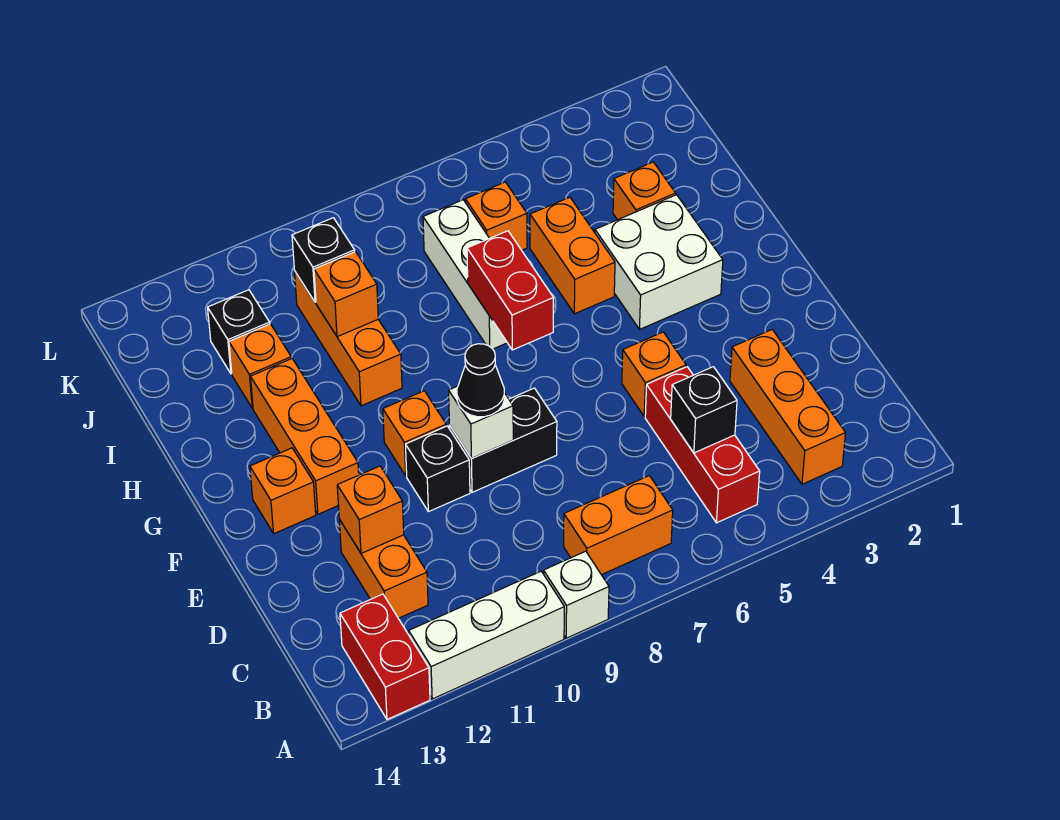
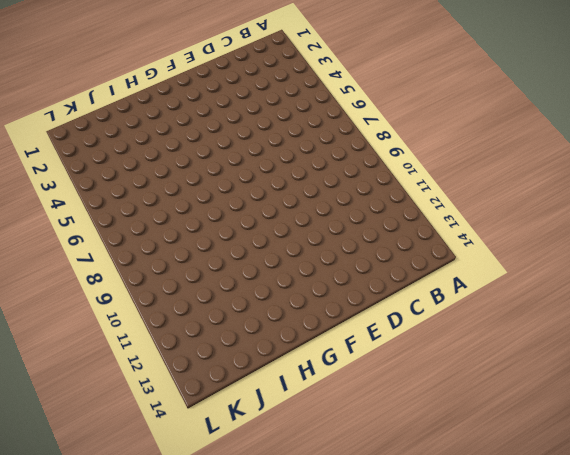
none -> white brick A9 level 1
none -> white brick A10:A12 level 1
none -> red brick A13:B13 level 1

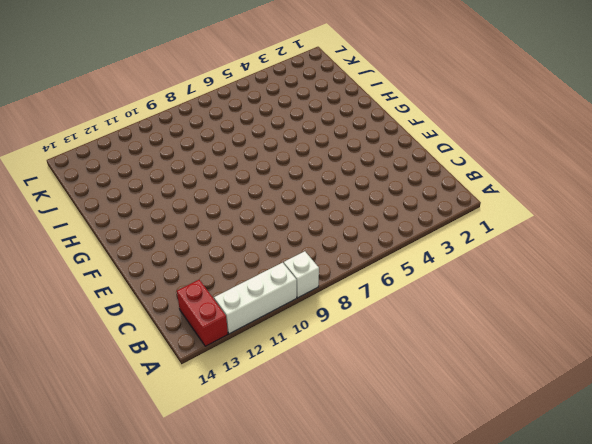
none -> orange brick B3:D3 level 1
none -> red brick B5:D5 level 1
none -> orange brick B7:B8 level 1

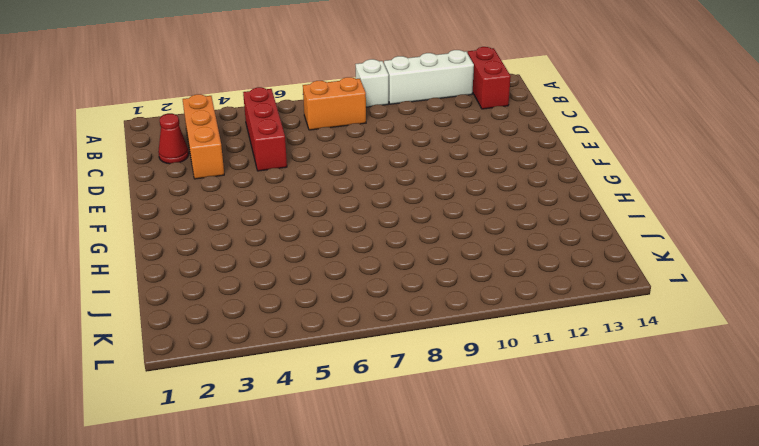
red cone C2 level 1 -> none
none -> orange brick C12:D12 level 1
none -> orange brick E5 level 1
none -> black brick E8:E9 level 1

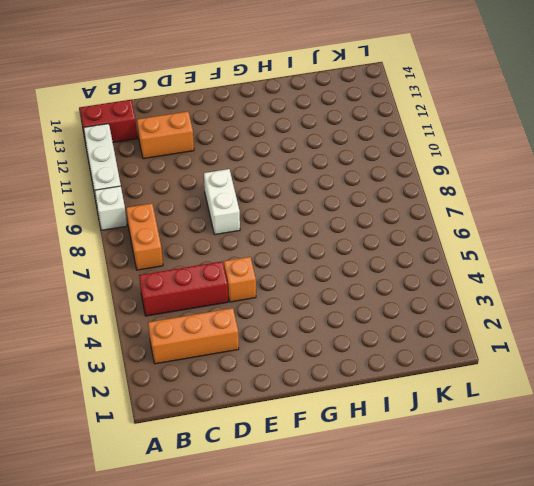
white brick E8:E9 level 1 -> black brick E8:E9 level 1
none -> black brick E10 level 1
none -> orange brick F10 level 1
none -> orange brick F12:H12 level 1

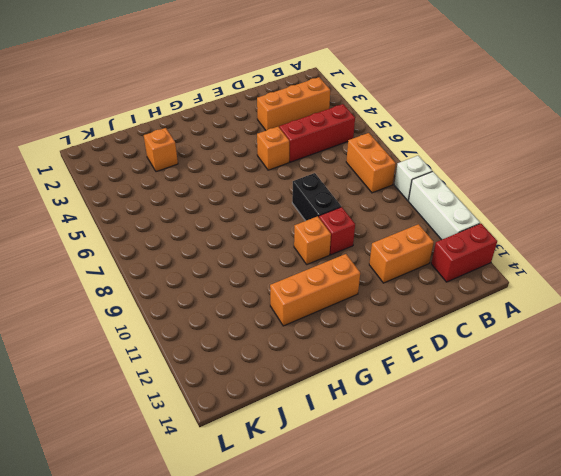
red brick E10 level 1 -> black brick E10 level 1
none -> orange brick F13 level 1
none -> white brick G3:H4 level 1
none -> orange brick H5:I5 level 1

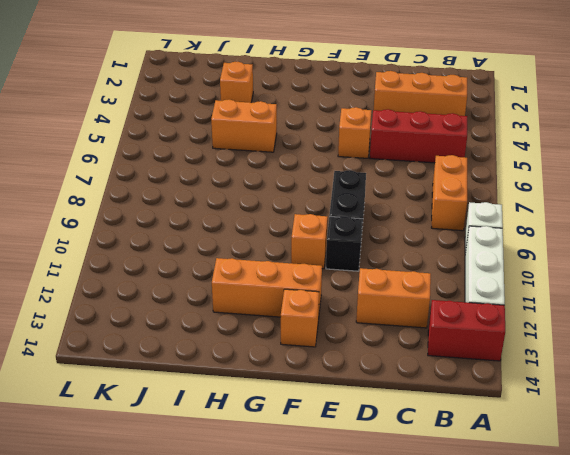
none -> white brick G3:H4 level 1
none -> white brick H7:J7 level 1
none -> orange brick H10:J10 level 1

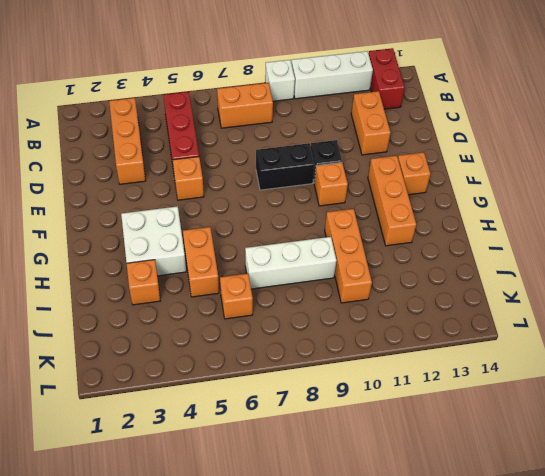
white brick I7:I9 level 1 -> white brick H7:J7 level 1
none -> orange brick I12 level 1
none -> black brick J12 level 1
none -> black brick C5 level 2

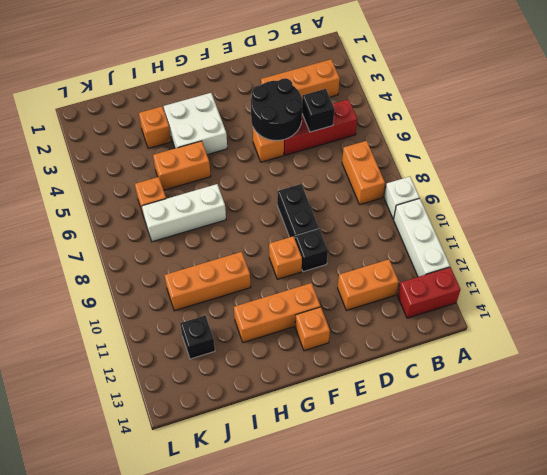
black round brick D4:E5 level 2 -> none
none -> orange brick I12 level 1
none -> orange brick D12 level 2
none -> white brick E9 level 2

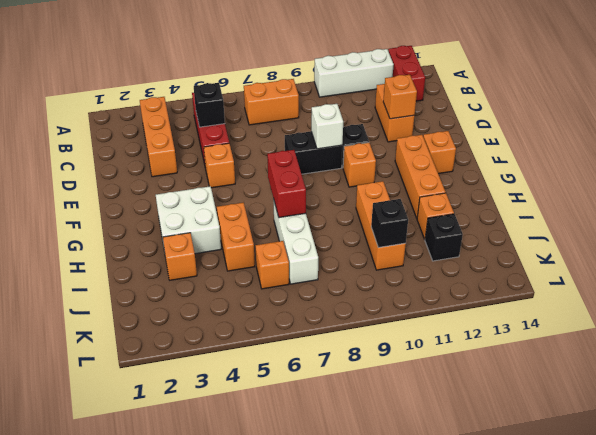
none -> white brick A9 level 1
none -> orange brick I10 level 2
none -> black cone E9 level 3

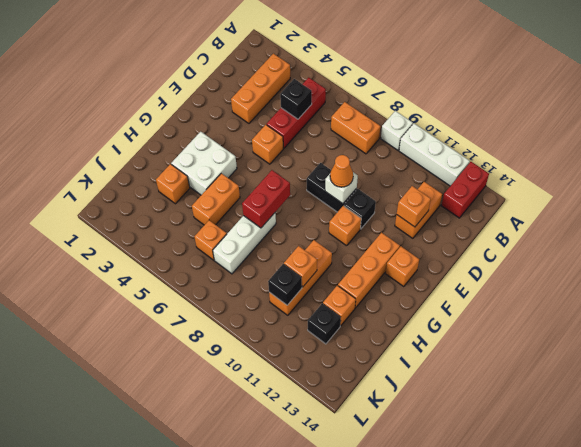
orange cone E9 level 3 -> black cone E9 level 3

